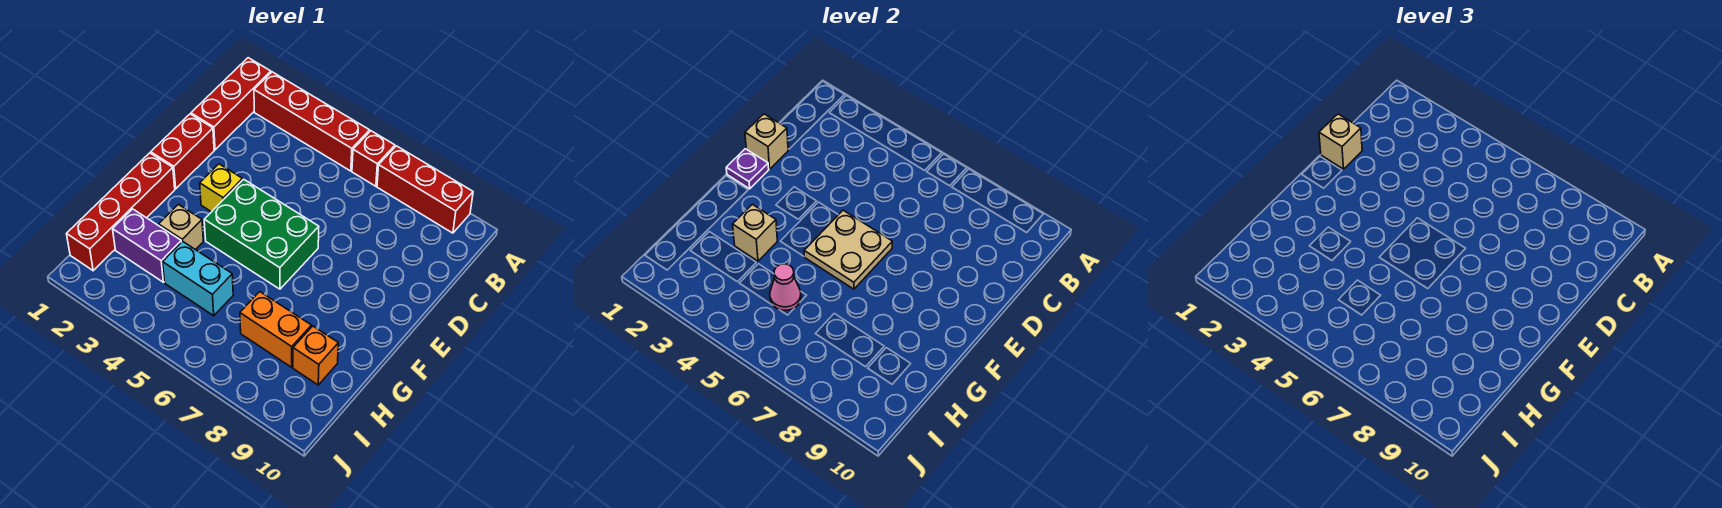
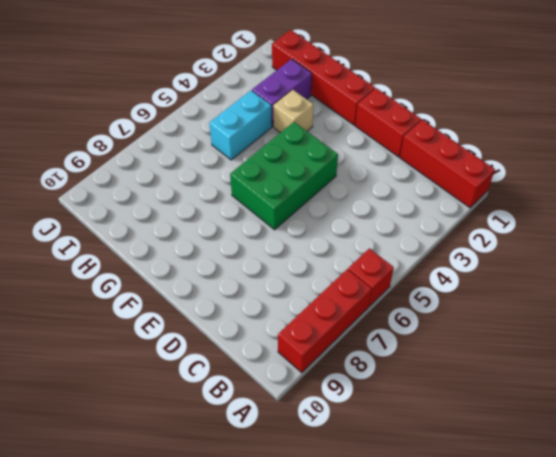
none -> red brick A2:A5 level 1
none -> yellow brick E3 level 1
none -> orange brick H7:H8 level 1

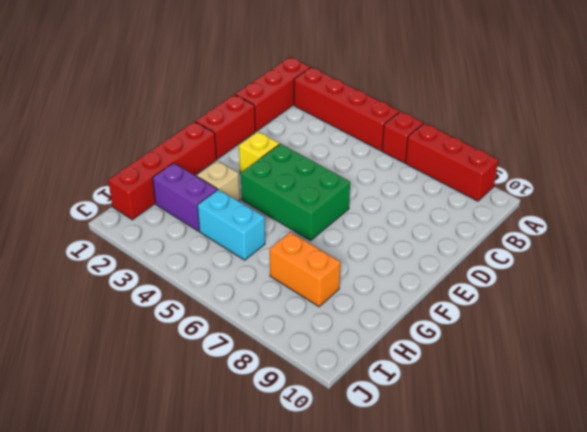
none -> orange brick H9 level 1
none -> tan brick D1 level 2
none -> purple plate E1 level 2

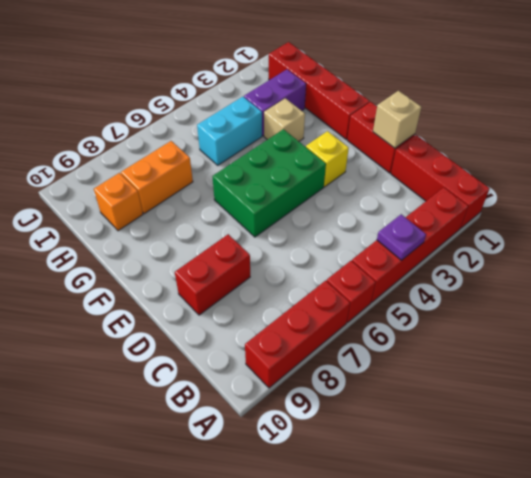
purple plate A4 level 2 -> purple plate E1 level 2
red brick D8:D9 level 1 -> none
none -> tan plate E5:F6 level 2
none -> tan brick G3 level 2
none -> pink cone H5 level 2

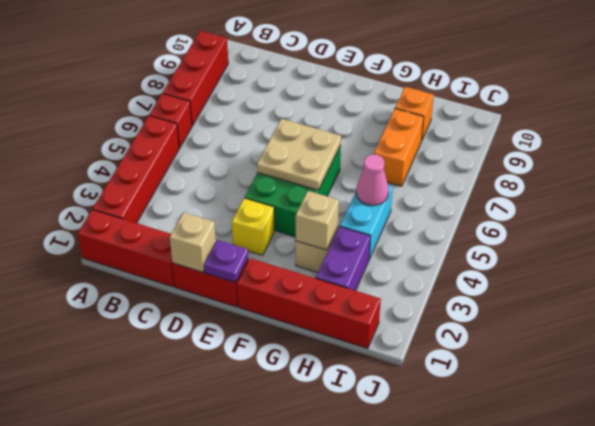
none -> tan brick D1 level 3

